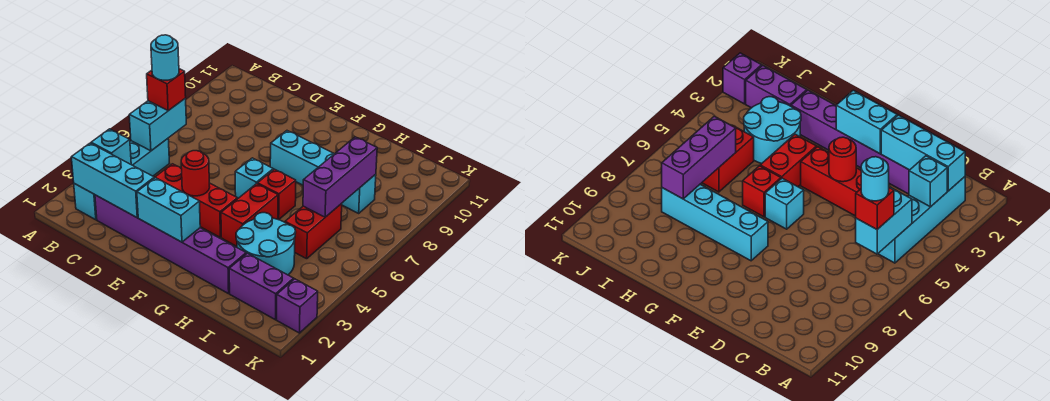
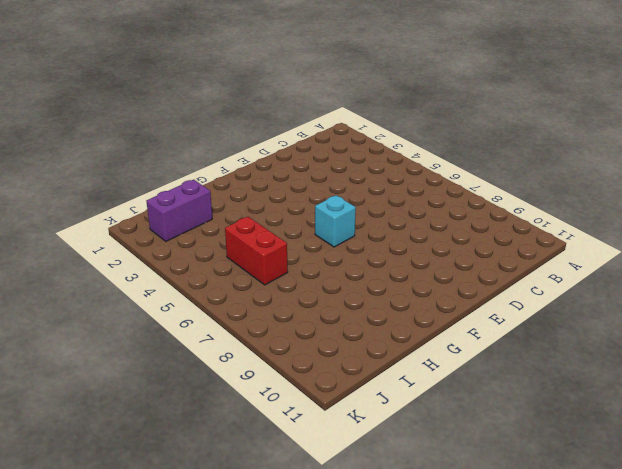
none -> cyan brick B2:B5 level 1
none -> purple brick C2:H2 level 1
none -> red brick D4:F4 level 1

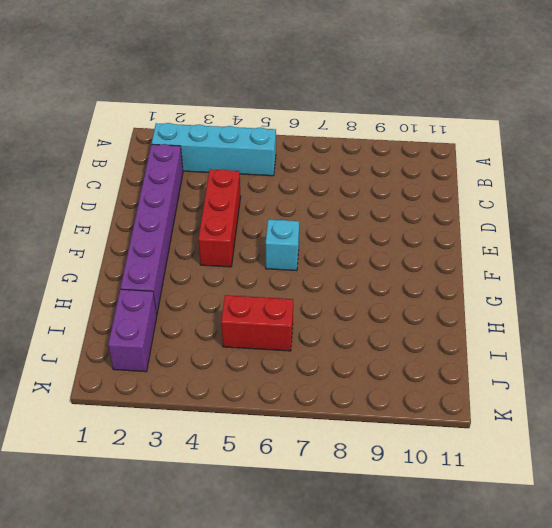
none -> cyan brick F8:I8 level 1
none -> red brick G4:G5 level 1
none -> red brick G6 level 1

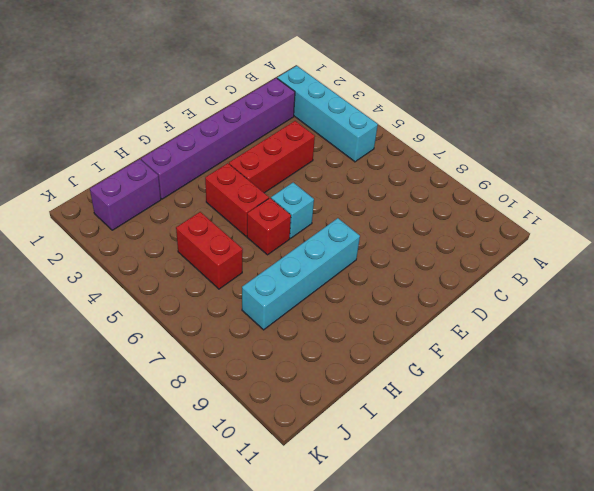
none -> cyan round brick H3:I4 level 1
none -> purple brick K2 level 1
none -> cyan brick B2:D2 level 2

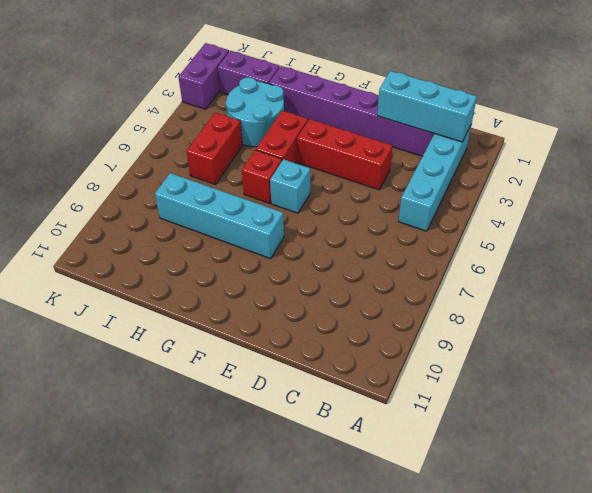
purple brick K2:K3 level 1 -> purple brick K2 level 1
none -> cyan brick B3 level 2
none -> cyan brick B5:B6 level 2
none -> cyan brick E2:F2 level 2

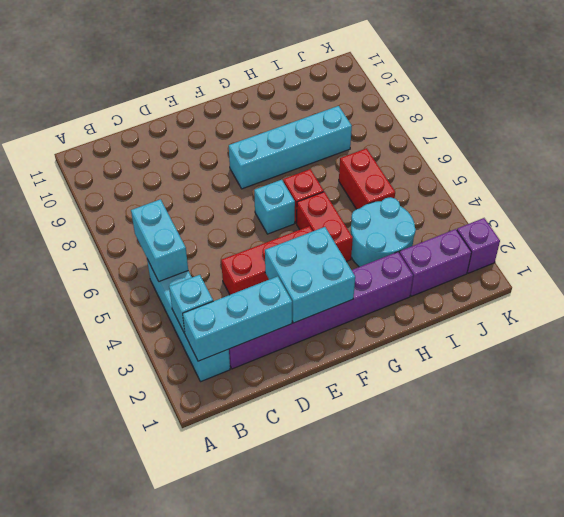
cyan brick E2:F3 level 2 -> cyan brick E2:F2 level 2
none -> red round brick E4 level 2
none -> purple brick I6:I8 level 2
none -> red brick B6 level 3

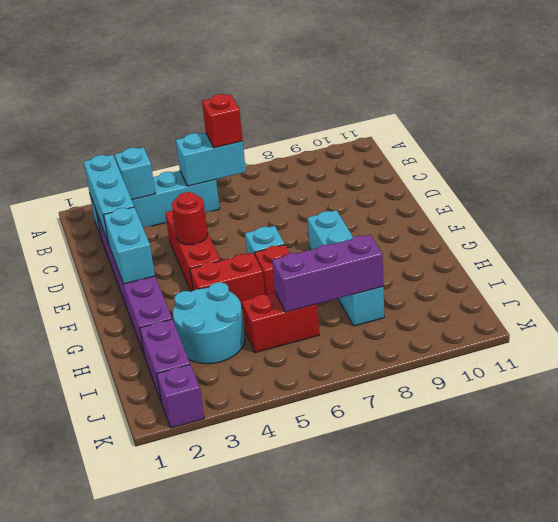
none -> cyan round brick B6 level 4

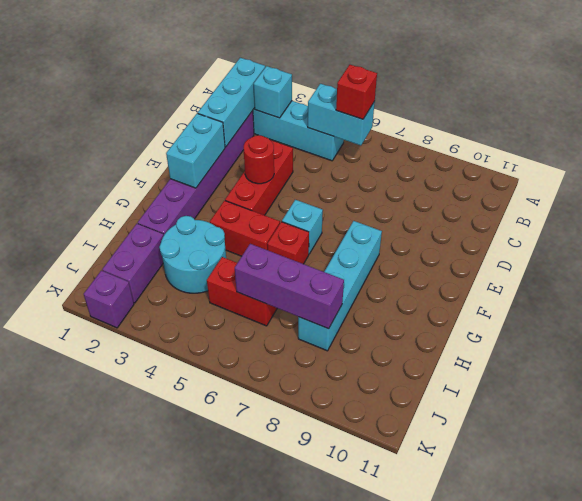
none -> cyan round brick B6 level 4

